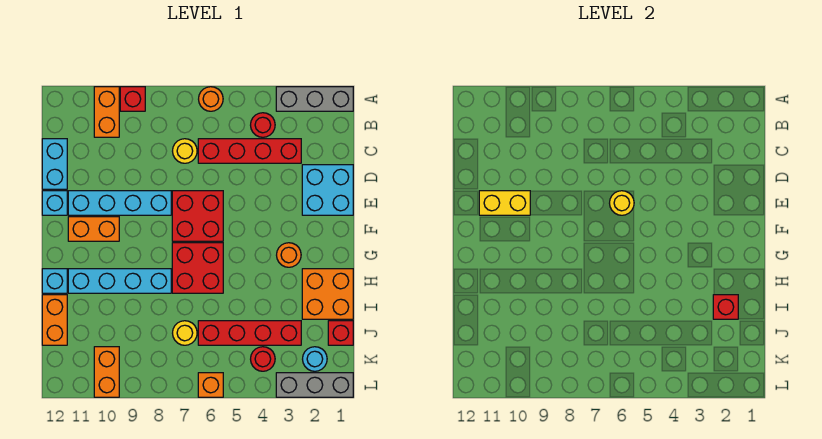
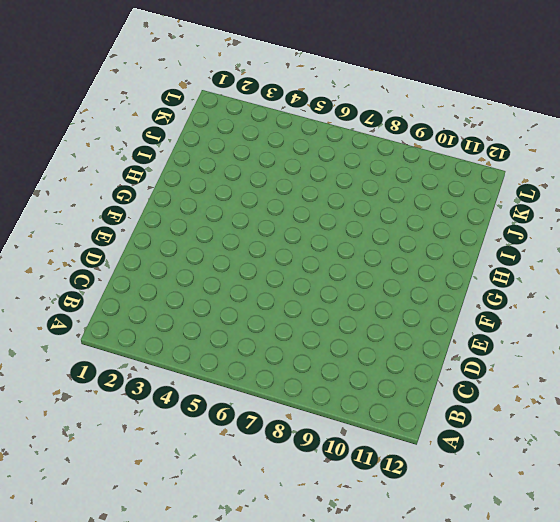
none -> grey brick A1:A3 level 1
none -> orange round brick A6 level 1
none -> red brick A9 level 1
none -> orange brick A10:B10 level 1

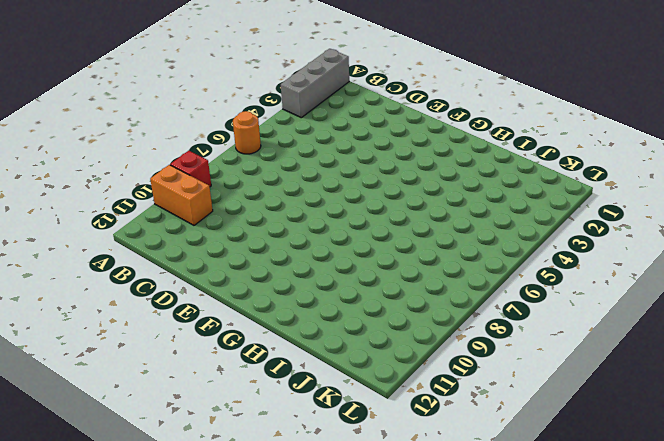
none -> red round brick B4 level 1
none -> red brick C3:C6 level 1
none -> yellow round brick C7 level 1
none -> cyan brick C12:D12 level 1

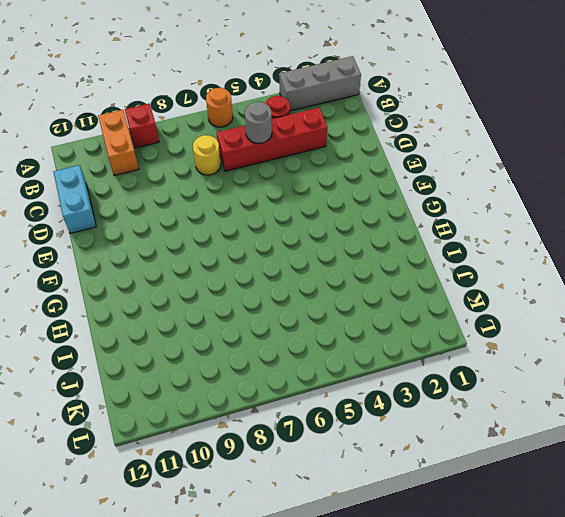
grey round brick C5 level 2 -> none
none -> cyan brick D1:E2 level 1
none -> red brick E6:F7 level 1
none -> cyan brick E8:E11 level 1
none -> cyan brick E12 level 1

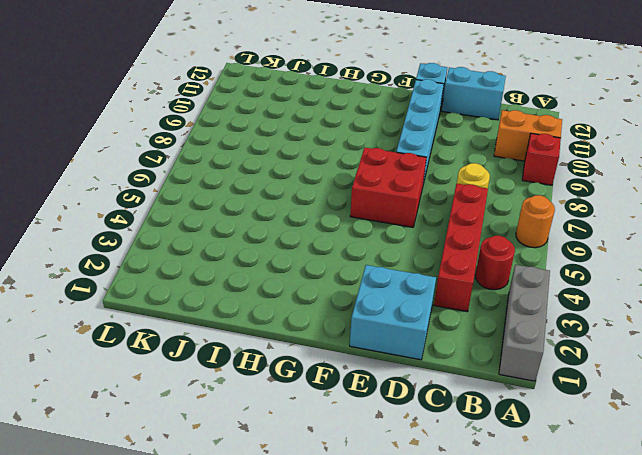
none -> orange brick F10:F11 level 1
none -> orange round brick G3 level 1
none -> red brick G6:H7 level 1
none -> orange brick H1:I2 level 1

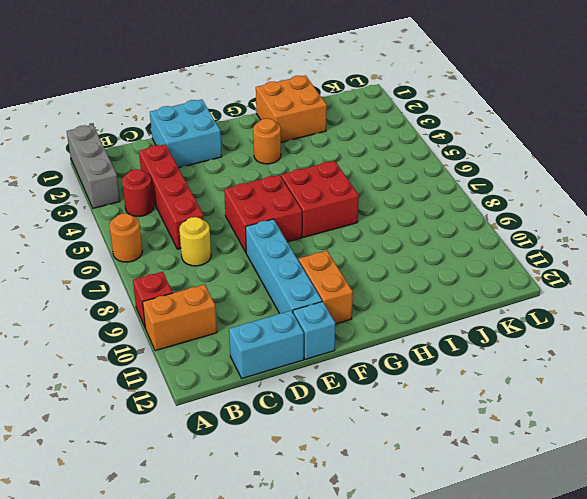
none -> cyan brick H8:H11 level 1
none -> cyan brick H12 level 1
none -> orange brick I12:J12 level 1
none -> red brick J1 level 1

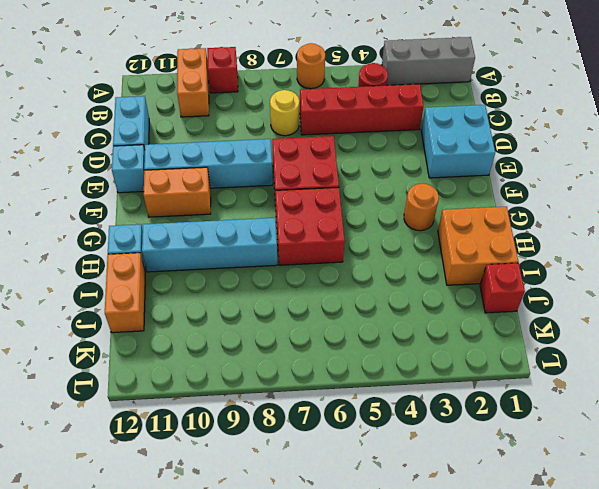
none -> red brick J3:J6 level 1
none -> yellow round brick J7 level 1
none -> cyan round brick K2 level 1
none -> red round brick K4 level 1

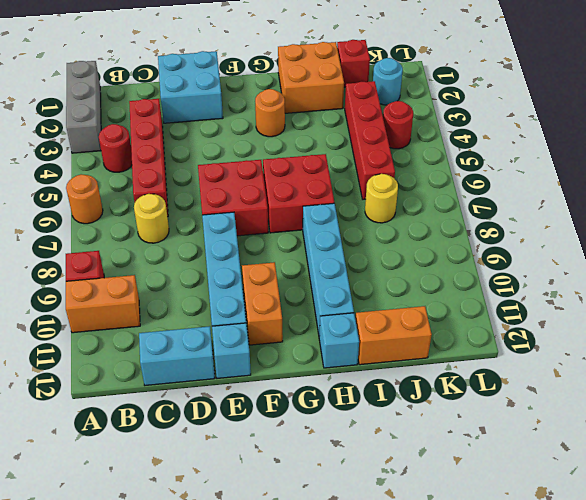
none -> orange brick K10:L10 level 1
none -> grey brick L1:L3 level 1
none -> orange brick L6 level 1
none -> yellow round brick E6 level 2

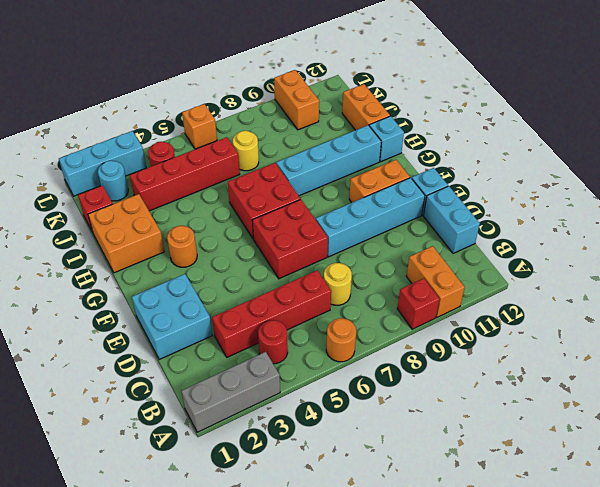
cyan brick L1:L3 level 1 -> grey brick L1:L3 level 1
none -> yellow round brick E6 level 2
none -> yellow brick E10:E11 level 2
none -> red brick I2 level 2

